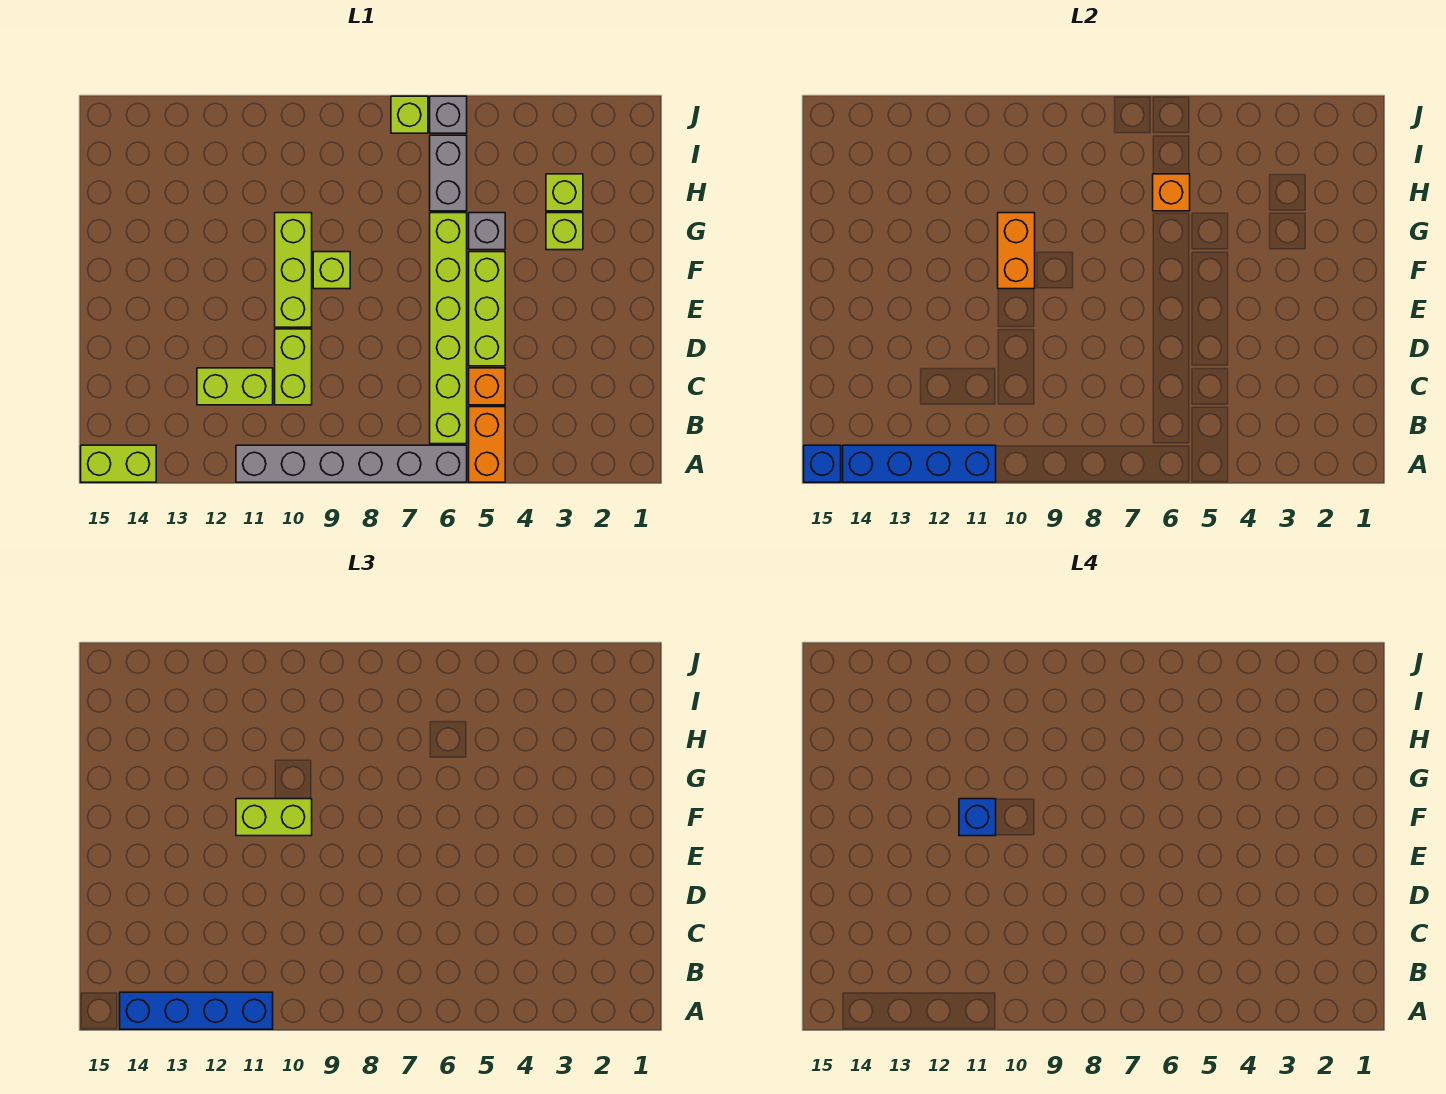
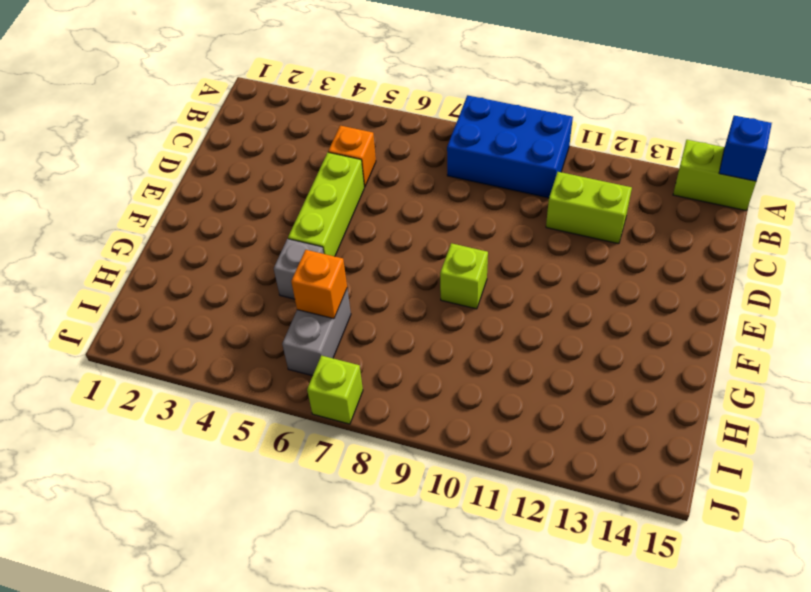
blue brick A8:B10 level 1 -> grey brick A6:A11 level 1
none -> orange brick A5:B5 level 1
none -> lime brick B6:G6 level 1
none -> lime brick C10:D10 level 1

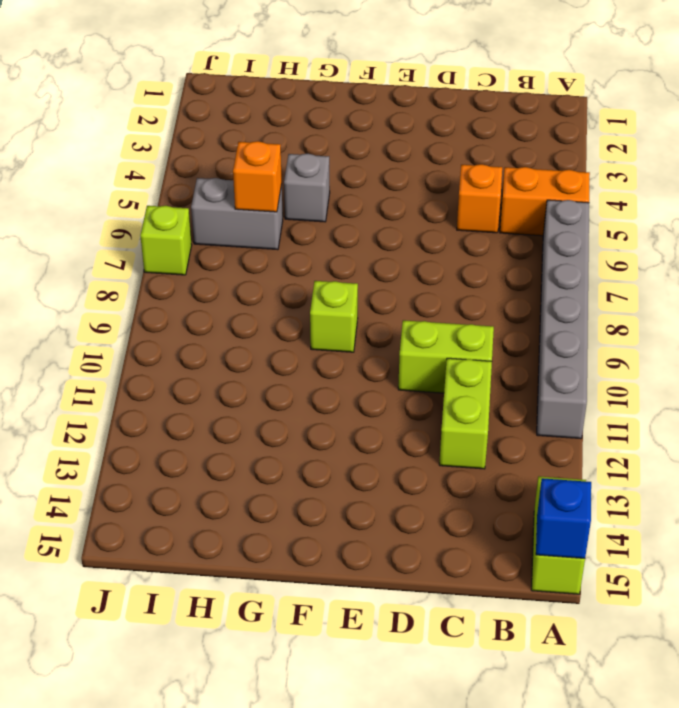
none -> lime brick B6:G6 level 1
none -> lime brick D5:F5 level 1
none -> lime brick E10:G10 level 1

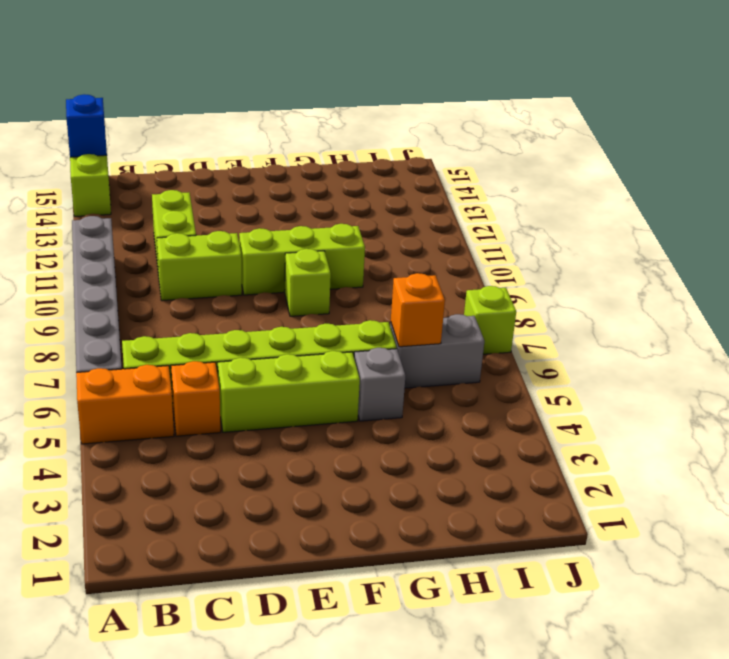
none -> lime brick G3 level 1
none -> lime brick H3 level 1
none -> grey brick J6 level 1

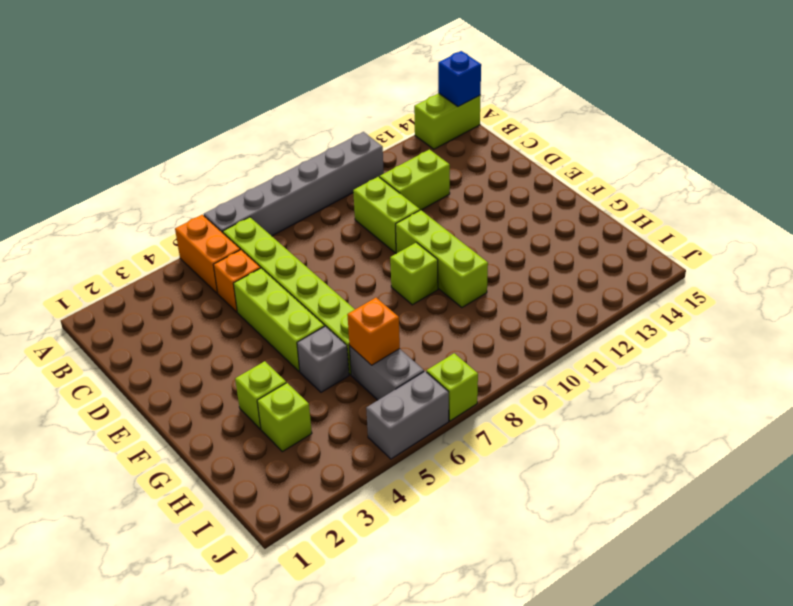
grey brick J5:J6 level 1 -> grey brick J6 level 1
none -> blue brick A11:A14 level 2
none -> orange brick F10:G10 level 2
none -> blue brick A11:A14 level 3

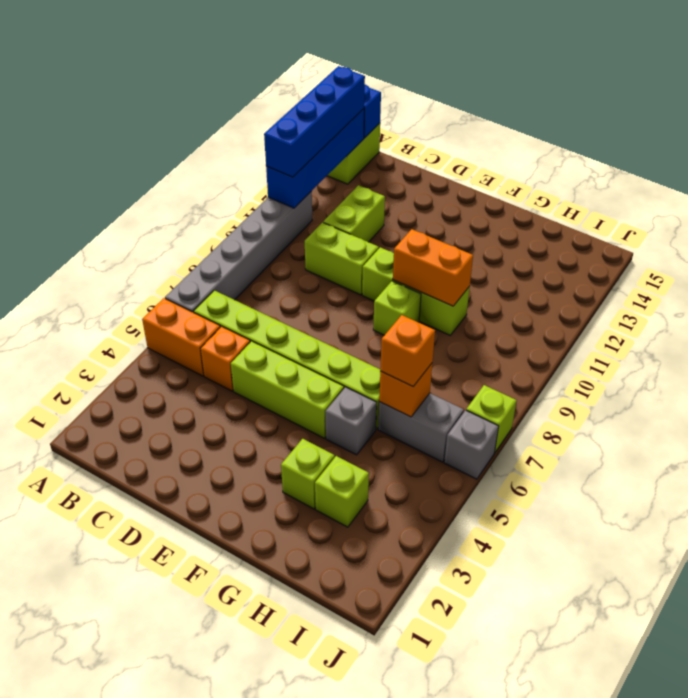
orange brick H6 level 3 -> none
none -> lime brick F10:F11 level 3
none -> blue brick F11 level 4

